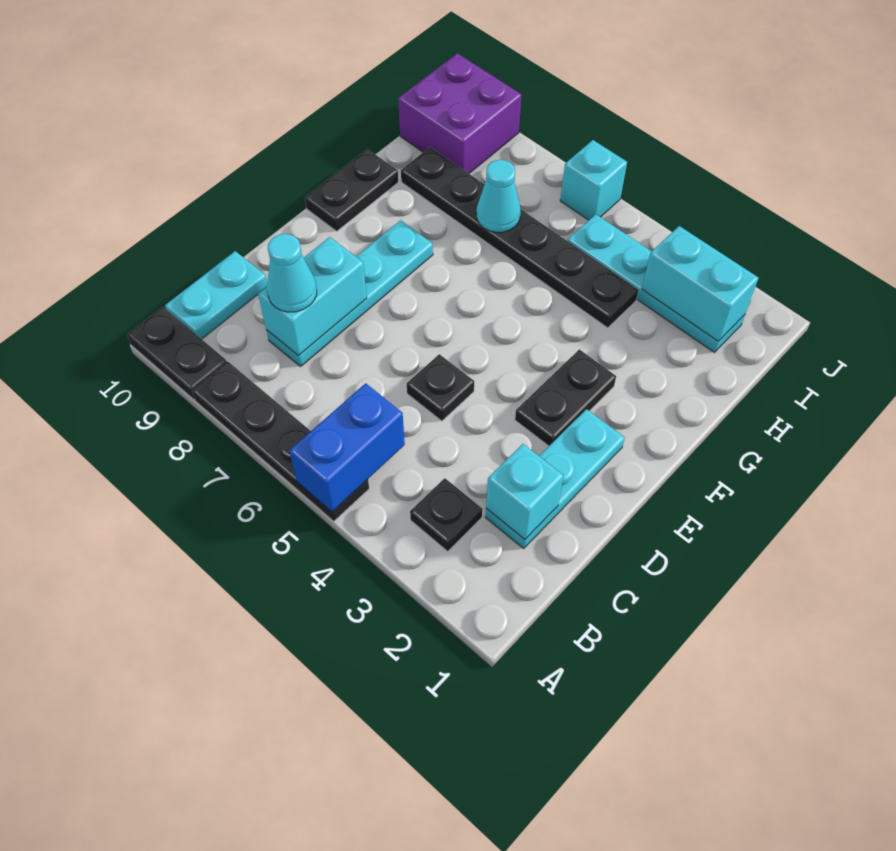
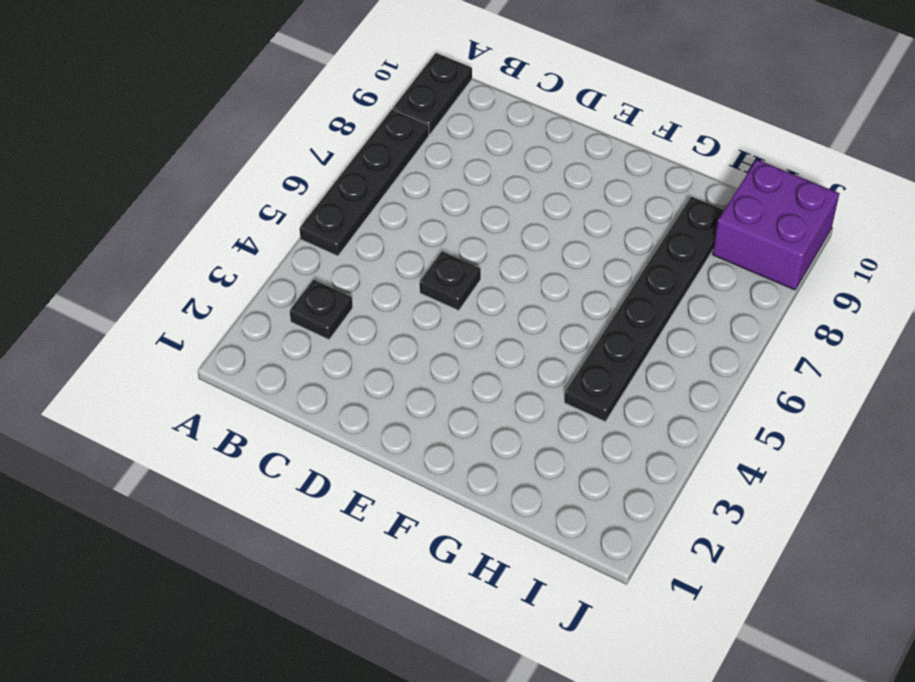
none -> cyan plate B10:C10 level 1
none -> cyan plate C2:E2 level 1
none -> cyan plate C8:F8 level 1

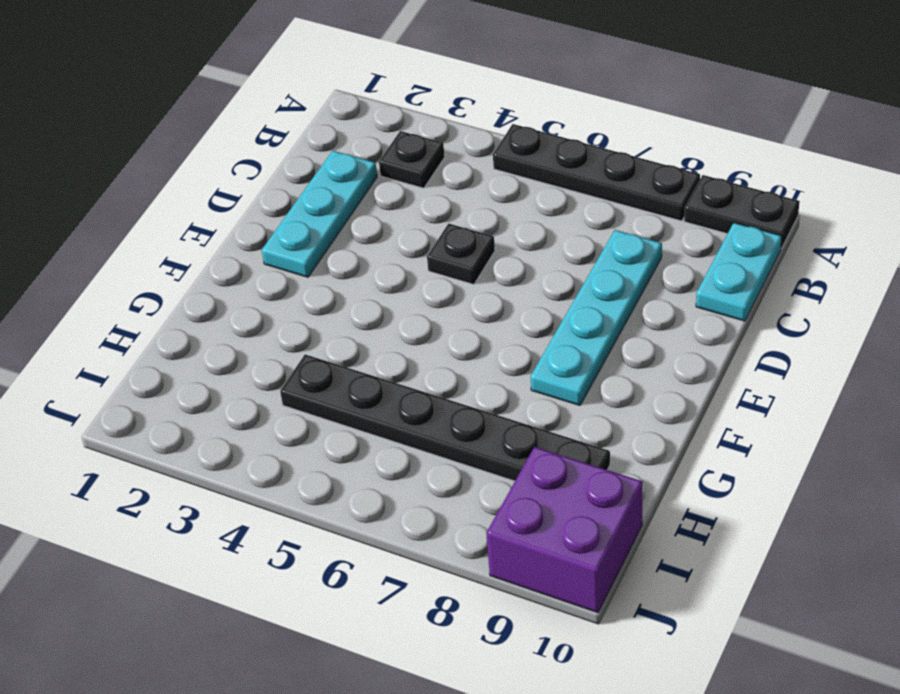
none -> black plate E3:F3 level 1
none -> black plate F10:G10 level 1
none -> cyan plate I2:I5 level 1

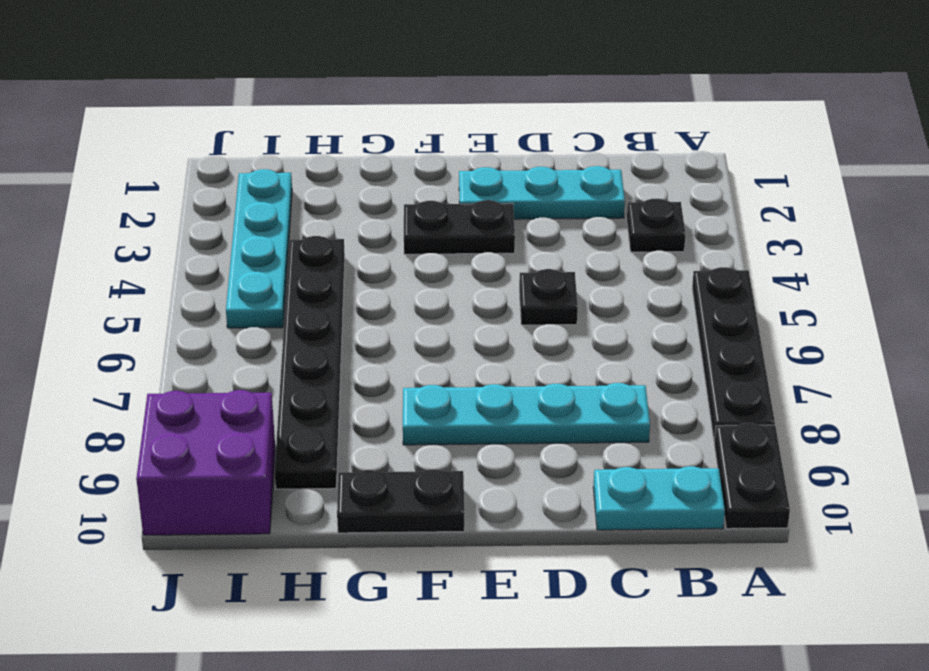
none -> cyan brick J6 level 1
none -> blue brick A5:B5 level 2
none -> cyan brick C2 level 2

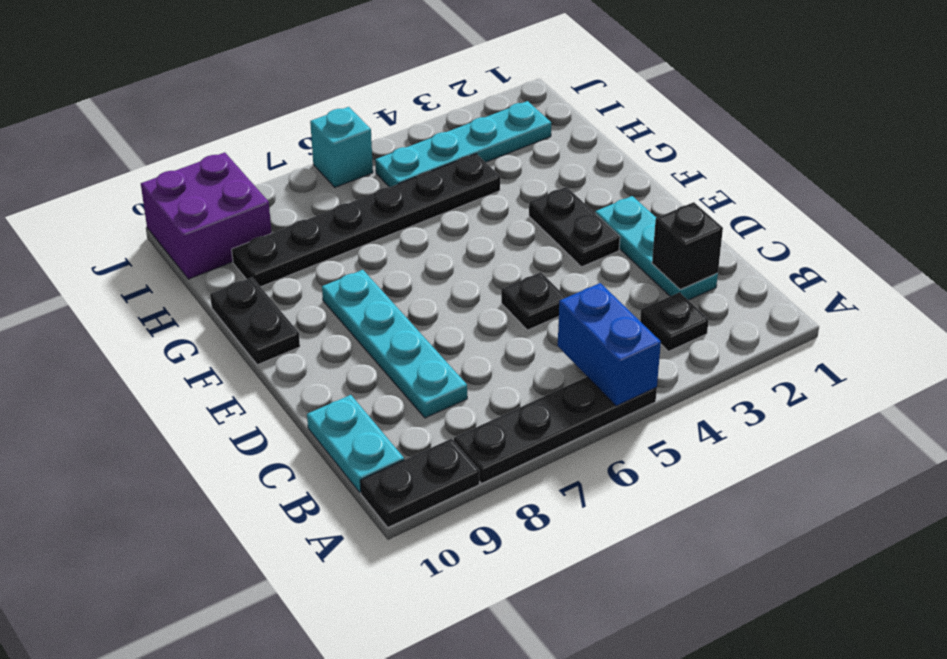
black brick C2 level 2 -> cyan brick C2 level 2
none -> cyan brick C8:D8 level 2
none -> cyan cone H7 level 2
none -> cyan brick I2:I3 level 2

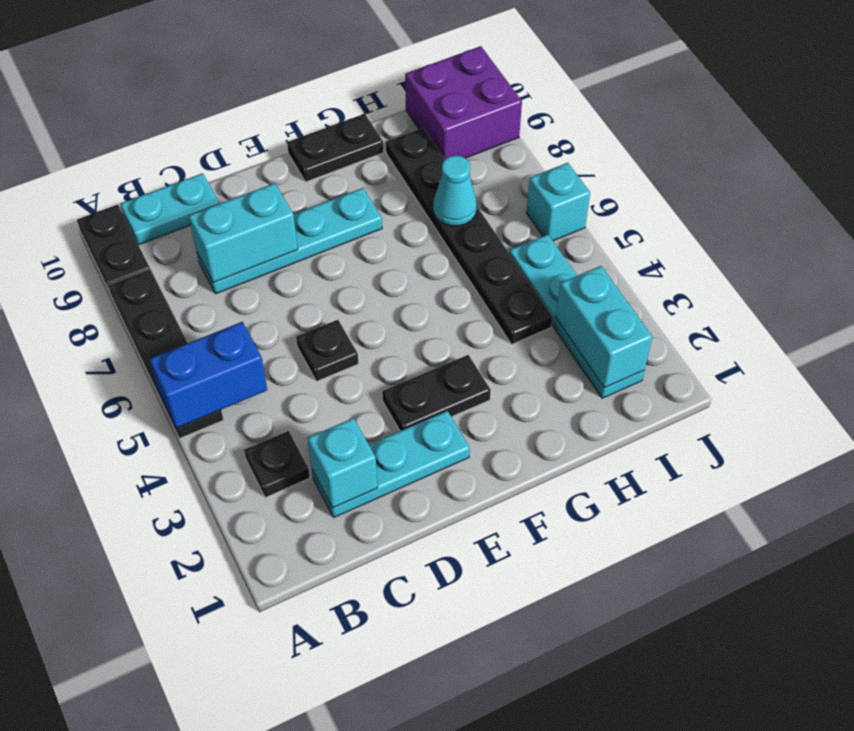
none -> cyan cone C8 level 3

